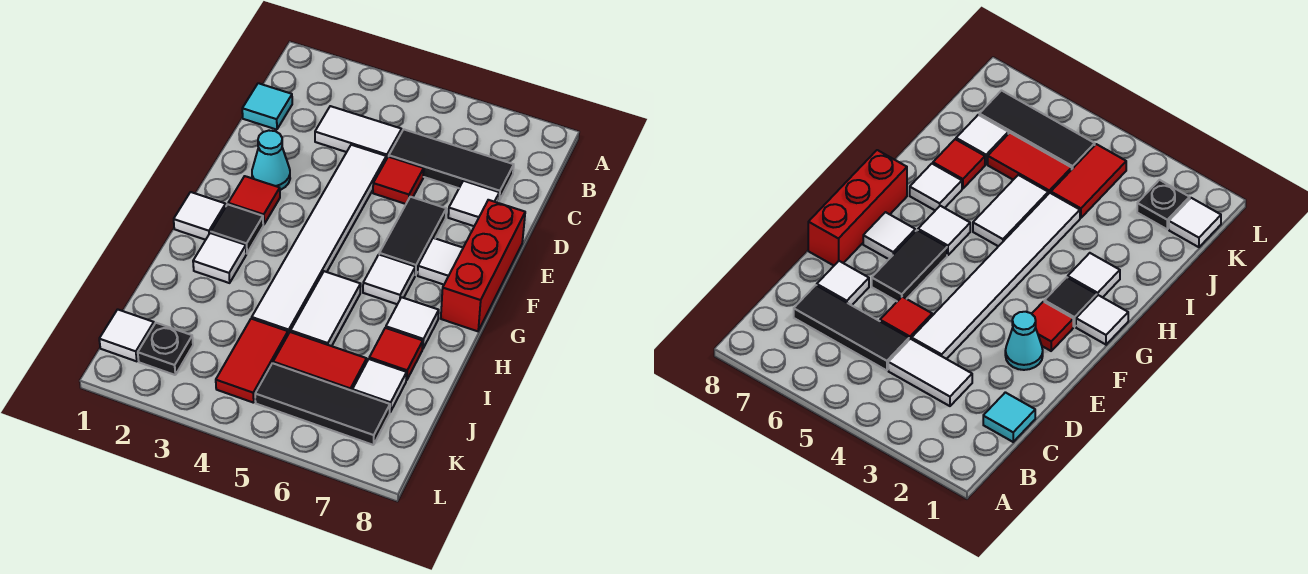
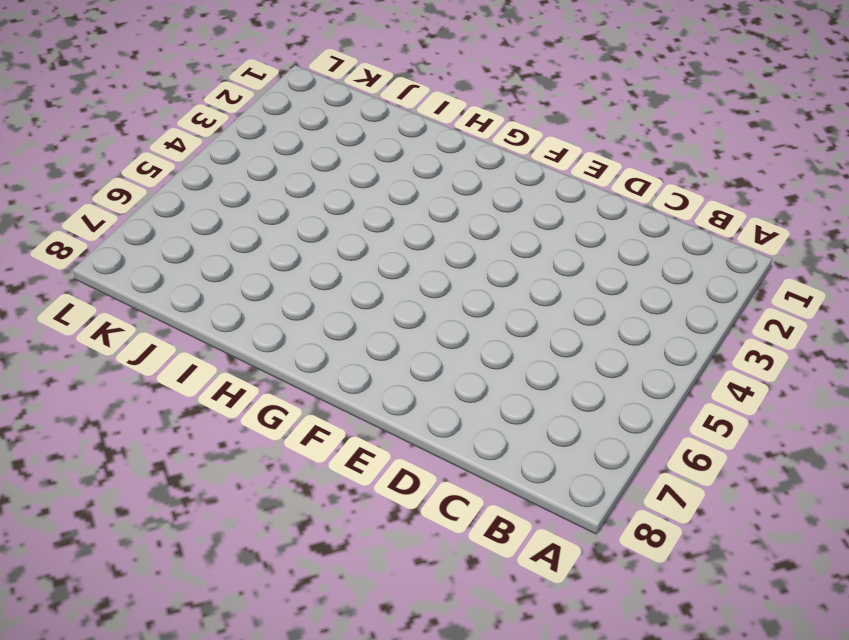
none -> cyan tile C1 level 1
none -> white tile C3:C4 level 1
none -> black tile C5:C7 level 1

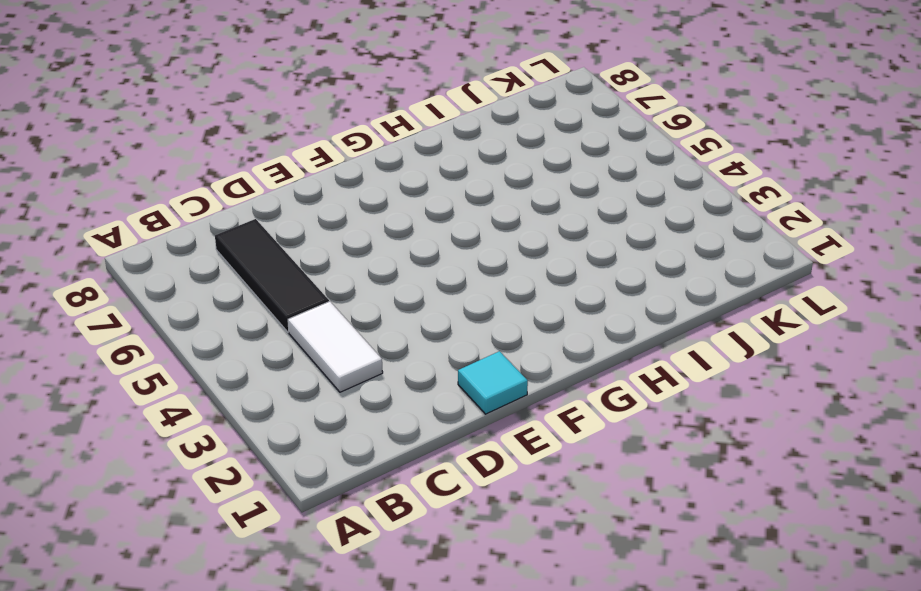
cyan tile E1 level 1 -> cyan tile C1 level 1
none -> white tile D4:I4 level 1
none -> red tile D5 level 1
none -> white tile D7 level 1

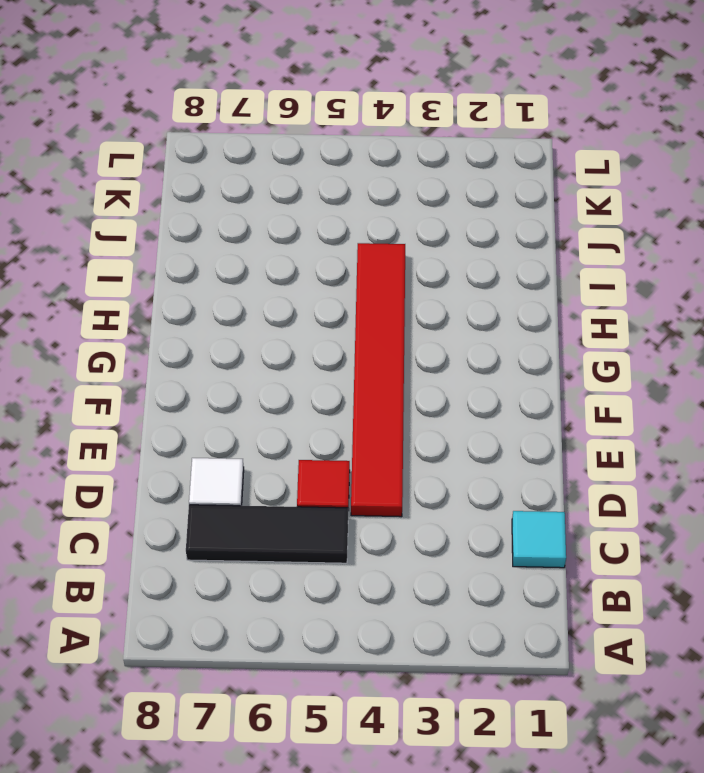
red tile D4:I4 level 1 -> white tile D4:I4 level 1
none -> white tile C3:C4 level 1
none -> cyan cone E2 level 1
none -> black tile E6:F6 level 1

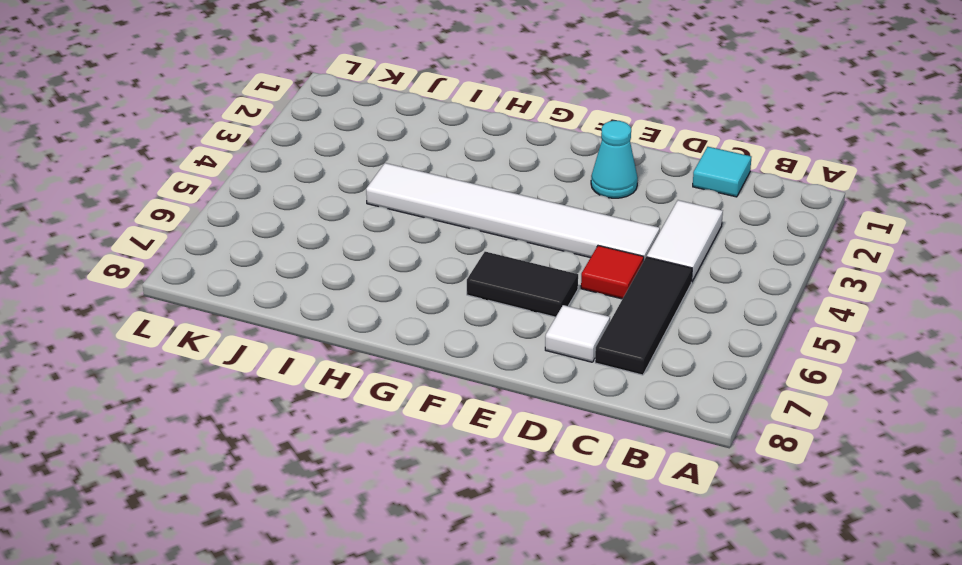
none -> red brick E8:G8 level 1
none -> red tile F2 level 1
none -> white tile F7 level 1

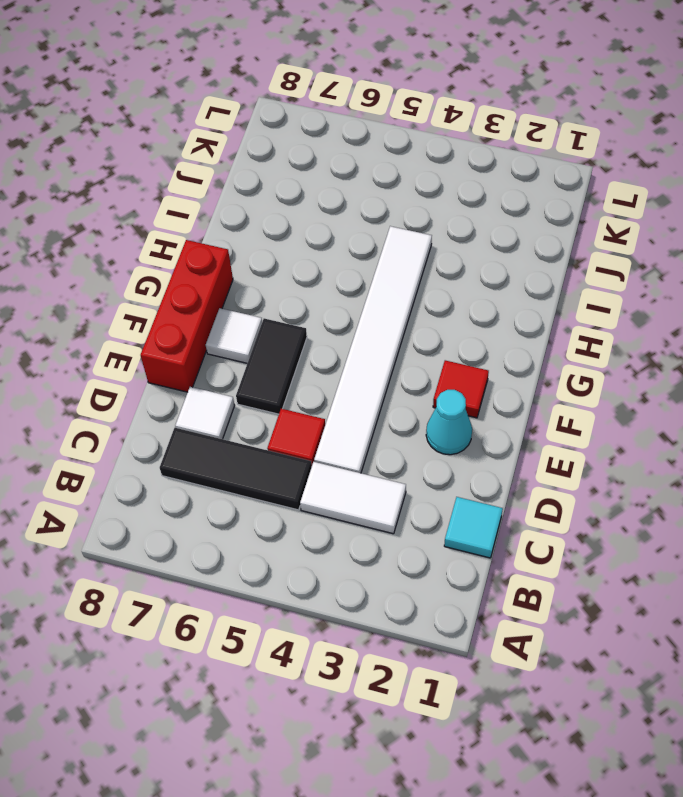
none -> white tile G1 level 1
none -> black tile G2 level 1
none -> white tile G6 level 1

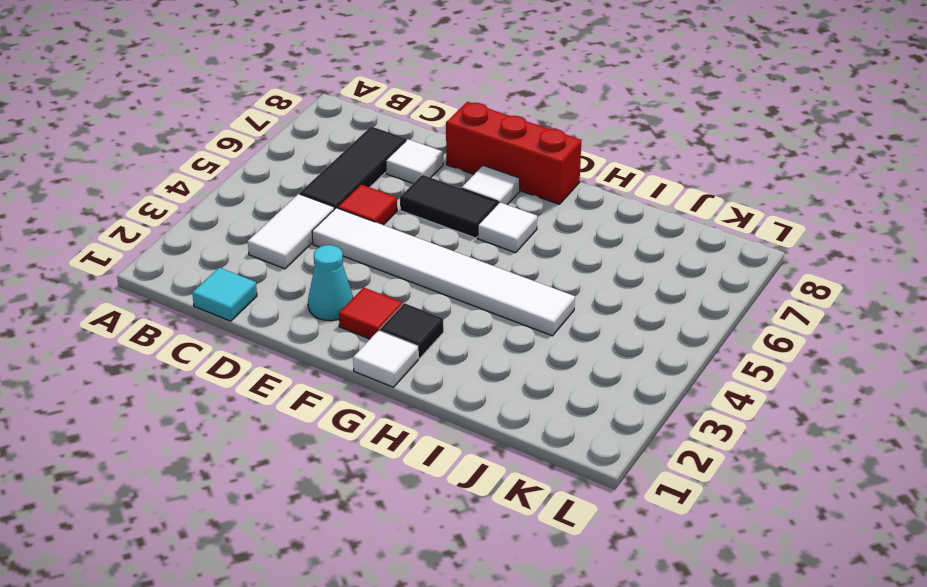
none -> white tile H2 level 1
none -> white tile H5:I5 level 1
none -> white tile H7 level 1

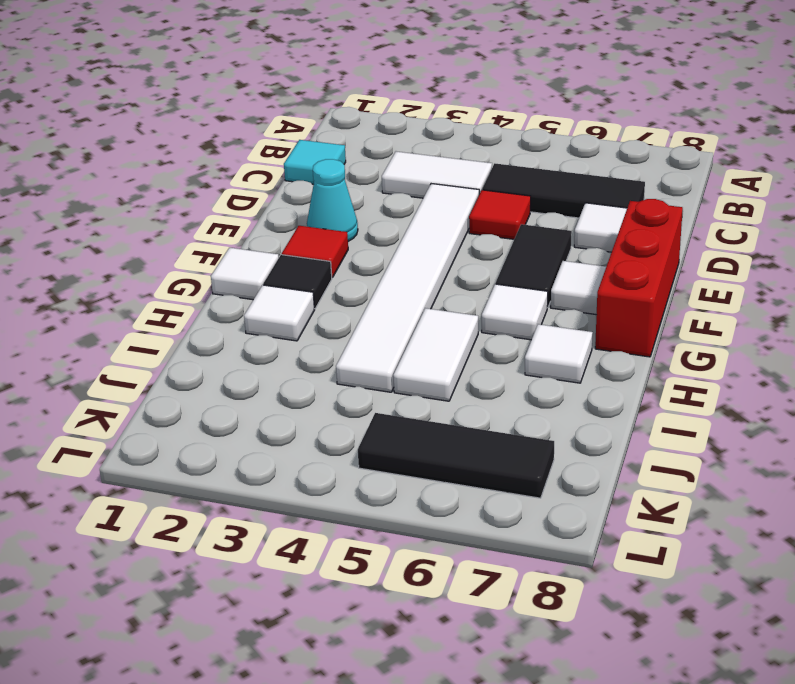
none -> red tile I7 level 1
none -> red tile J4:K4 level 1
none -> red tile J5:J6 level 1

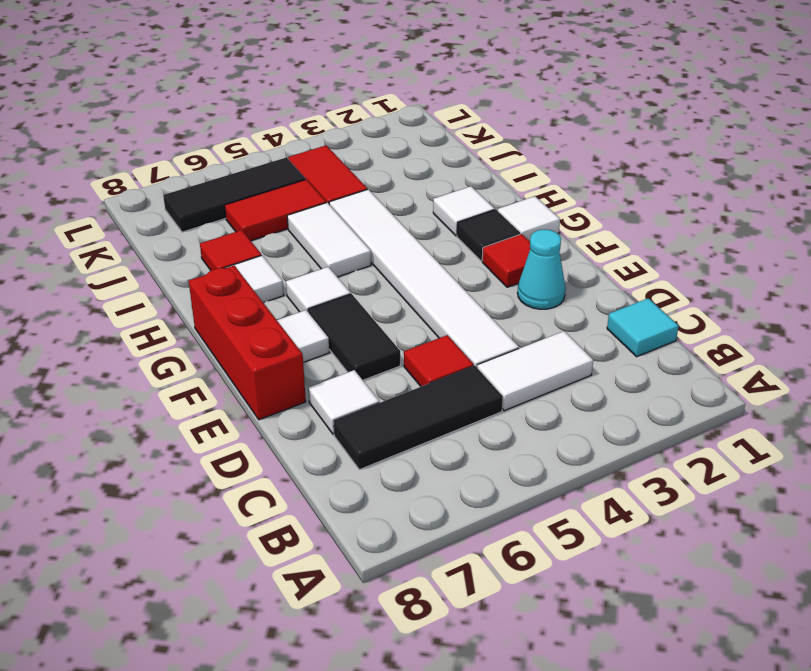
none -> white tile J7 level 1
none -> white tile K1 level 1
none -> black plate K2 level 1

